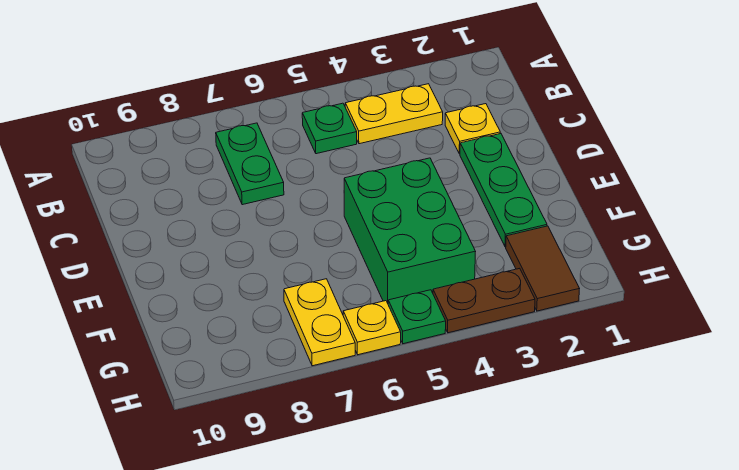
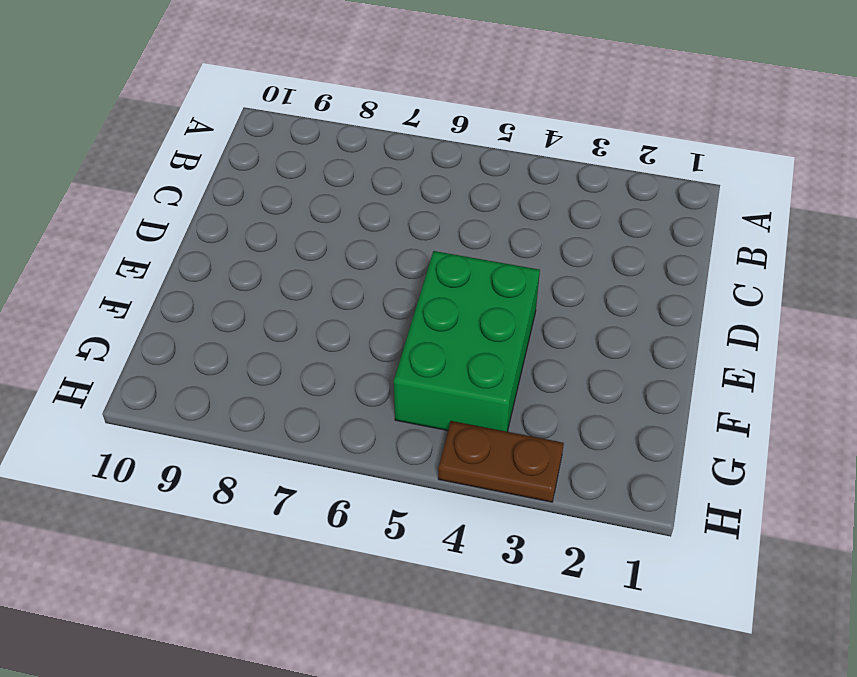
none -> yellow plate B3:B4 level 1
none -> green plate B5 level 1

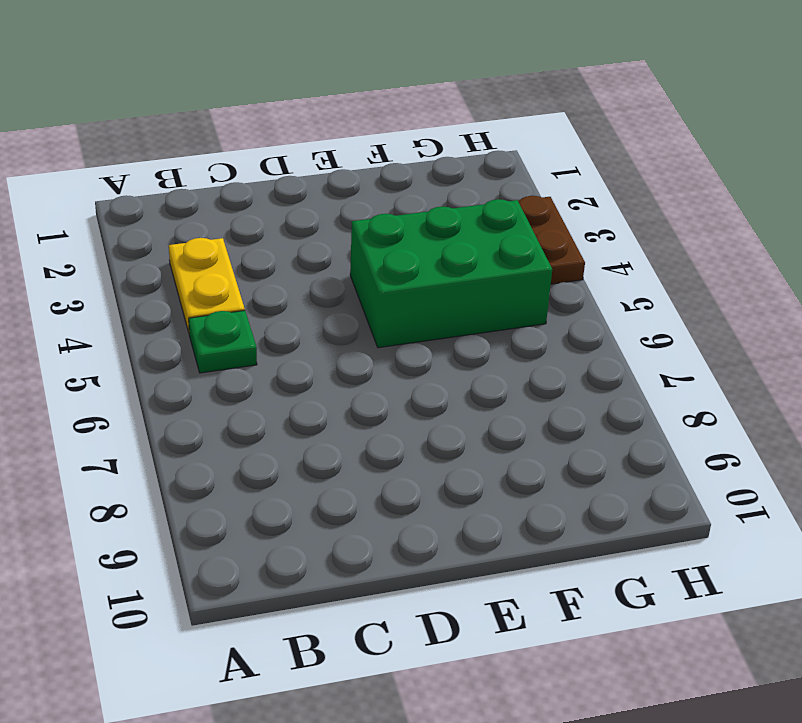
none -> green plate B7:C7 level 1
none -> yellow plate C2 level 1

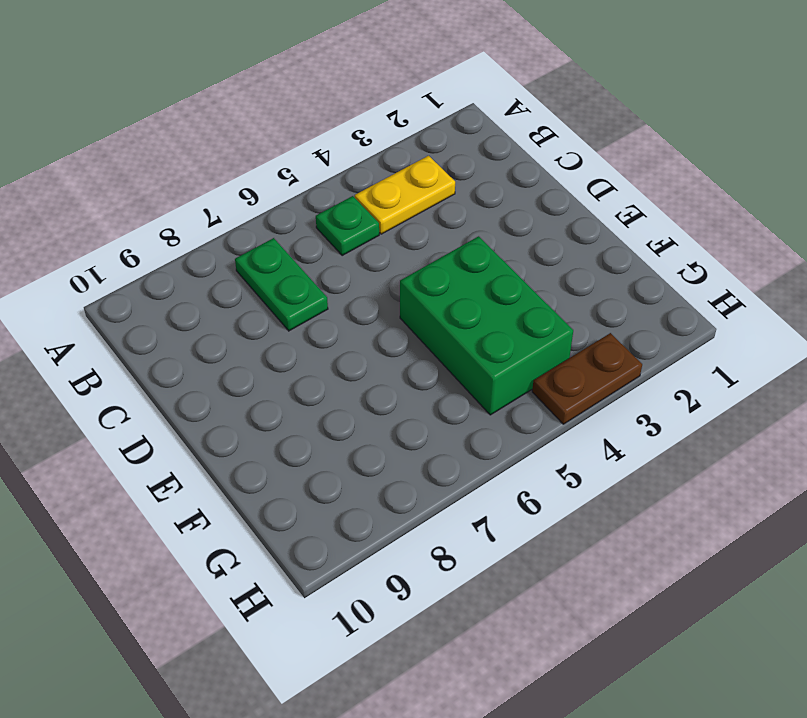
none -> yellow plate C2 level 1
none -> green plate D2:F2 level 1

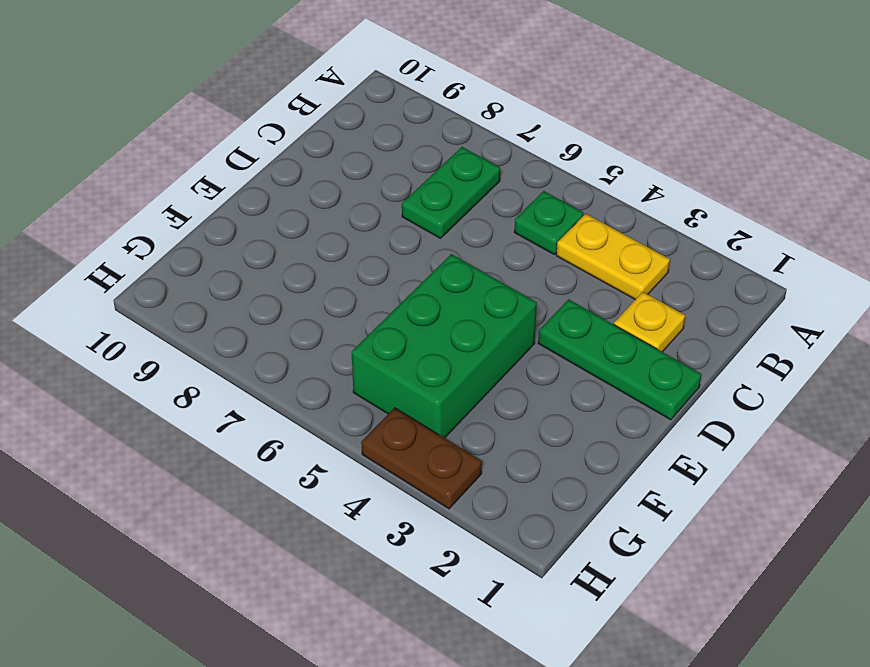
green plate D1:D3 level 1 -> green plate D2:F2 level 1
none -> brown tile G2:H2 level 1
none -> yellow plate G7:H7 level 1

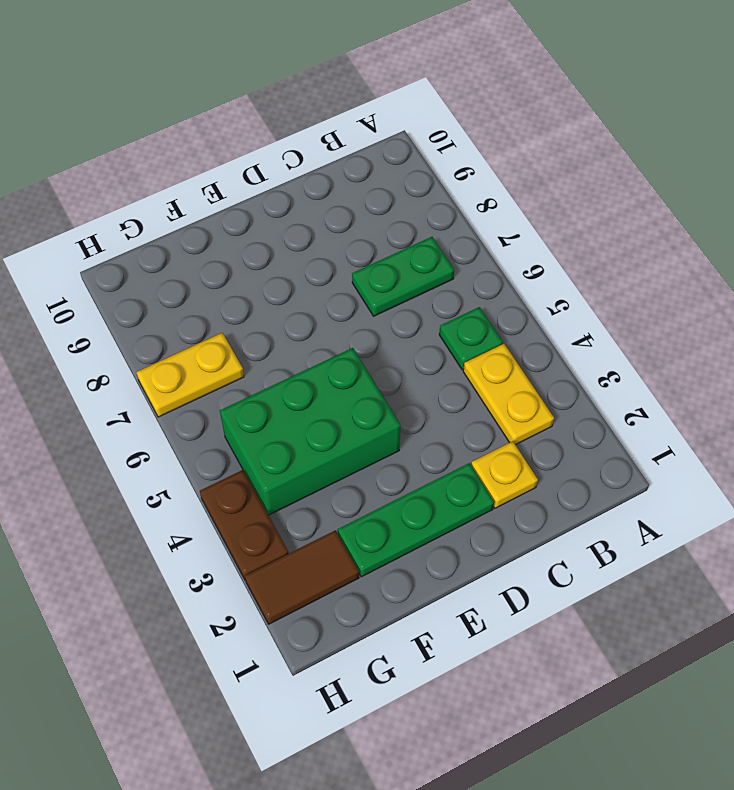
none -> green plate H5 level 1
none -> yellow plate H6 level 1

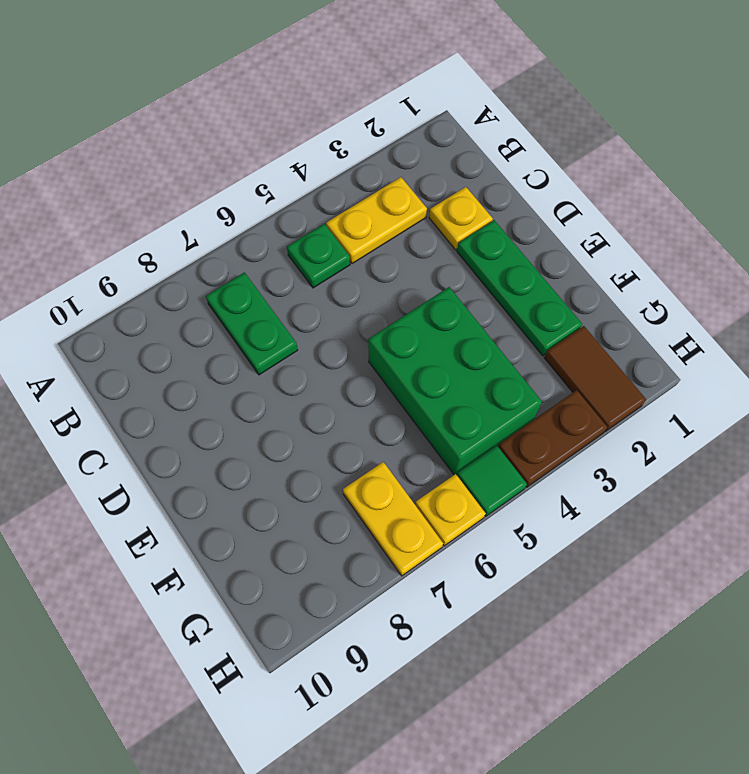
green tile H5 level 1 -> green plate H5 level 1

